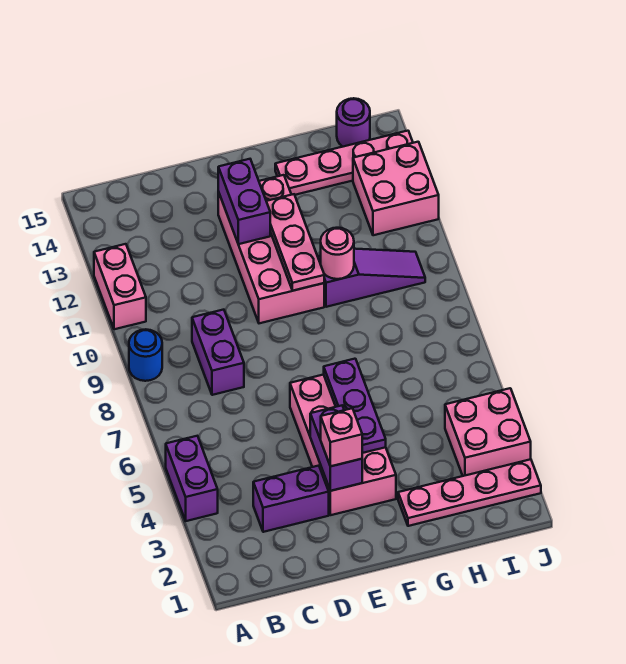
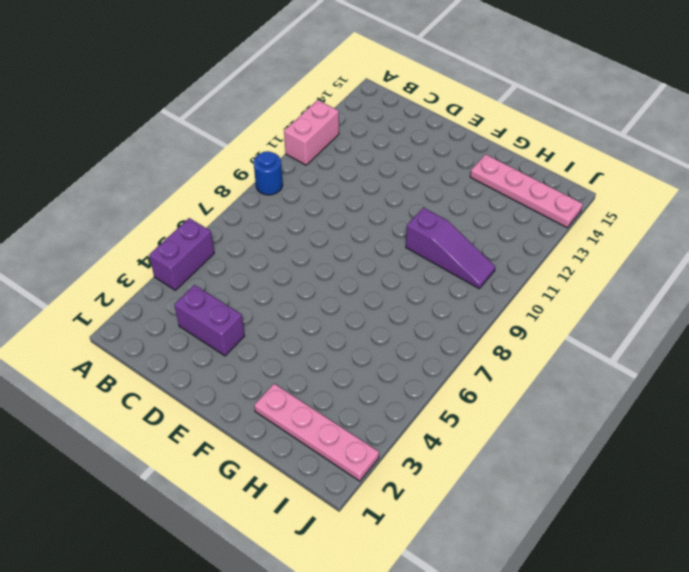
none -> purple brick C8:C9 level 1
none -> pink brick E3:F6 level 1
none -> pink brick E10:F13 level 1

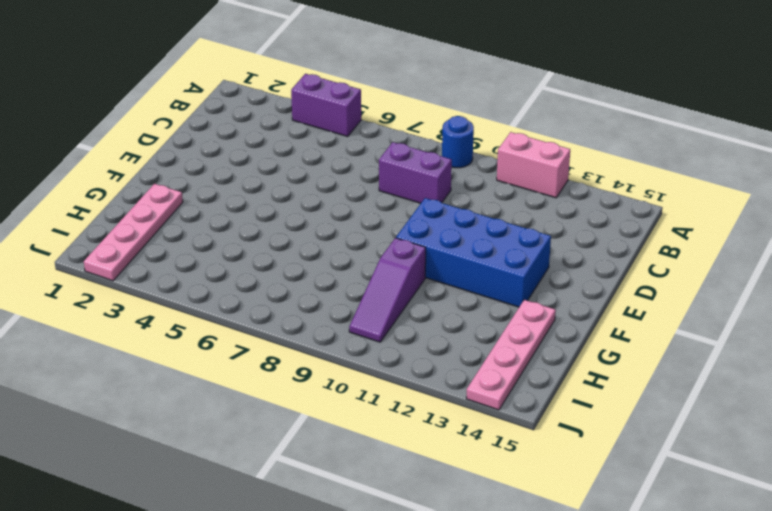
blue brick E10:F13 level 1 -> pink brick E10:F13 level 1
none -> purple brick C3:D3 level 1
none -> pink brick E3:F6 level 1
none -> pink brick I3:J4 level 1

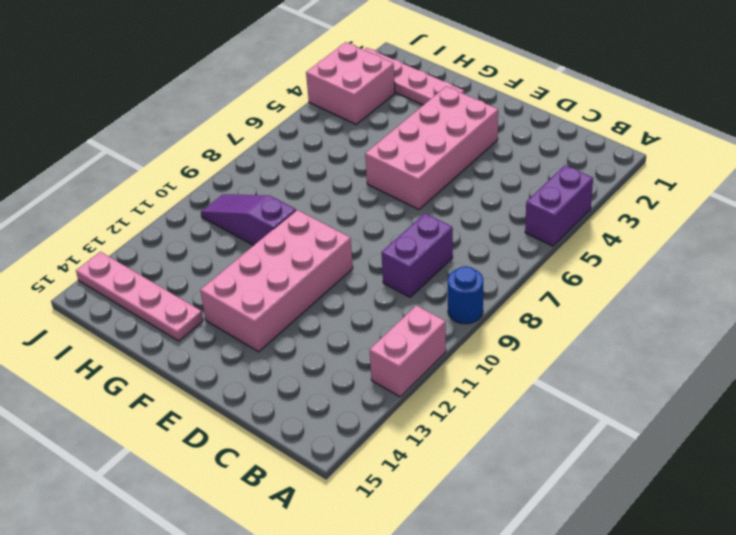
none -> purple brick C3:D3 level 1
none -> pink brick I12:J13 level 1
none -> purple round brick I15 level 1

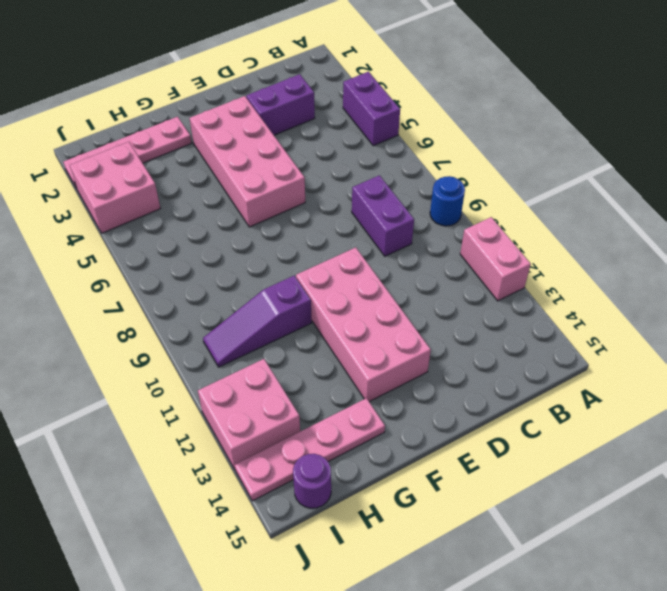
none -> purple brick E3:E4 level 2
none -> purple brick E12:E13 level 2
none -> purple plate F4:F6 level 2

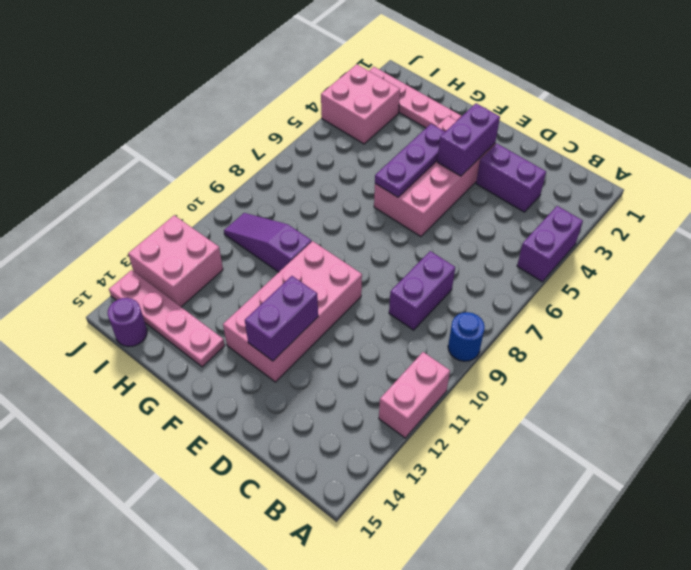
none -> pink plate F10:F12 level 2
none -> pink round brick G10 level 2
none -> pink brick E3 level 3

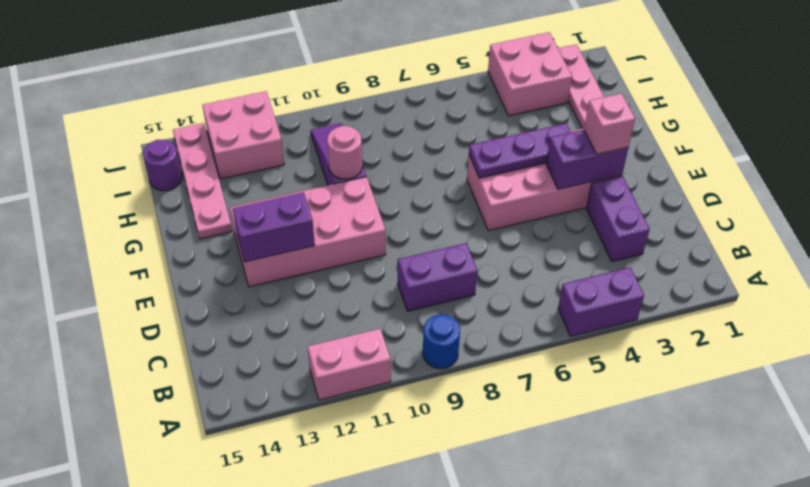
none -> pink plate F10:F12 level 2

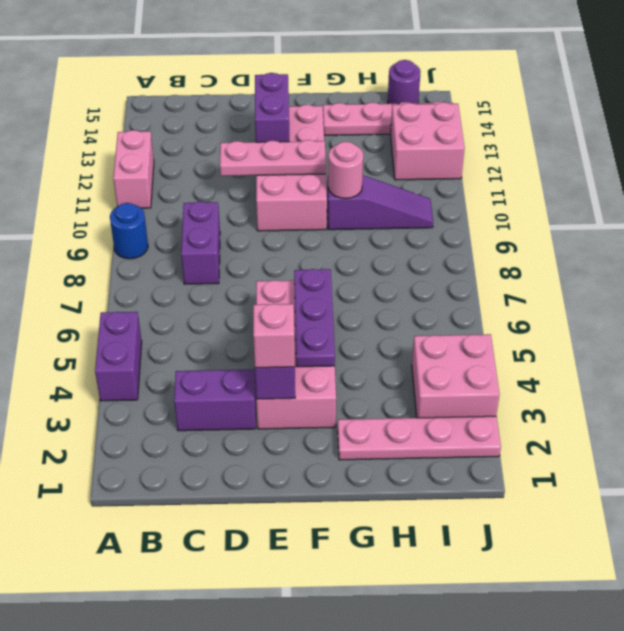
pink plate D11:F11 level 2 -> pink plate F10:F12 level 2

